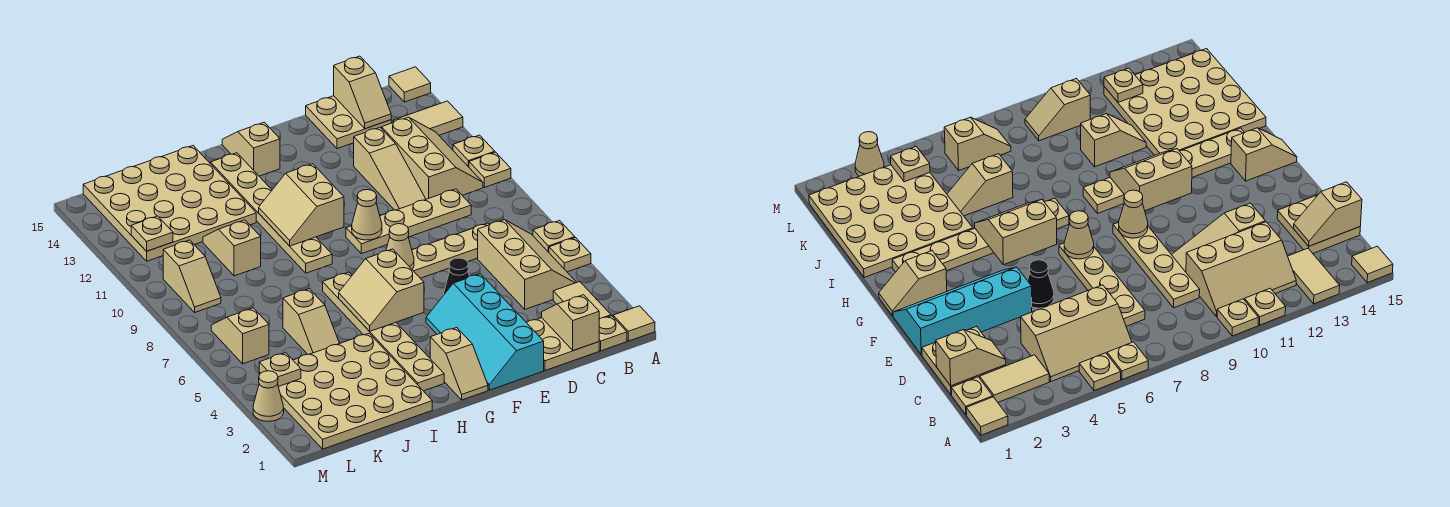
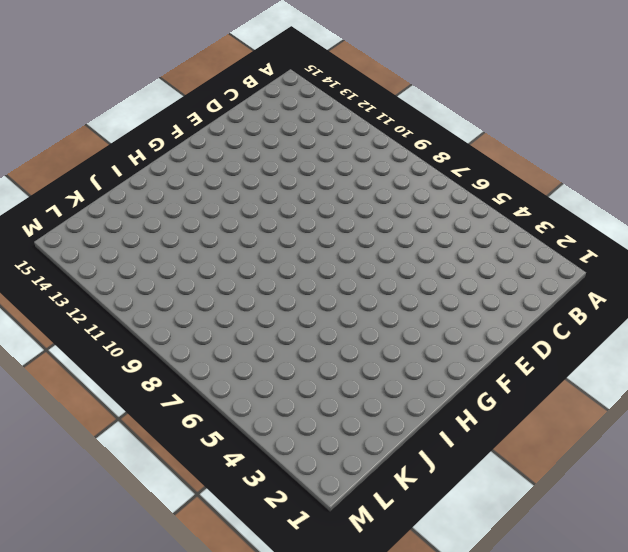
none -> tan tile A1 level 1
none -> tan plate A5 level 1
none -> tan plate A6 level 1
none -> tan plate A10 level 1

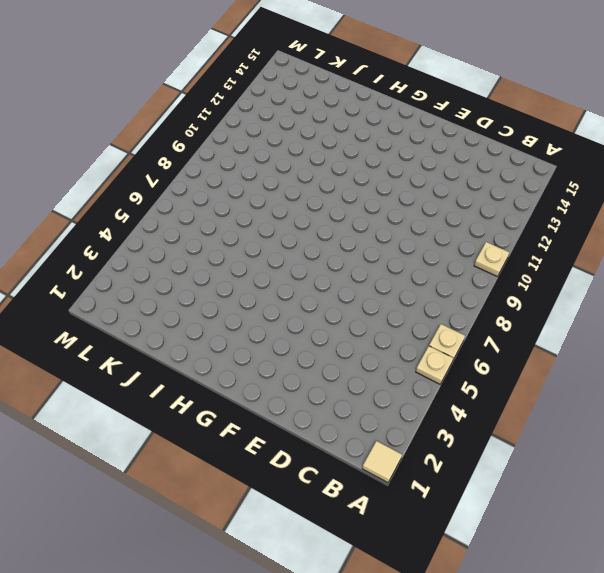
none -> tan plate A11 level 1
none -> tan tile A13:B13 level 1
none -> tan tile A15 level 1
none -> tan plate B1 level 1

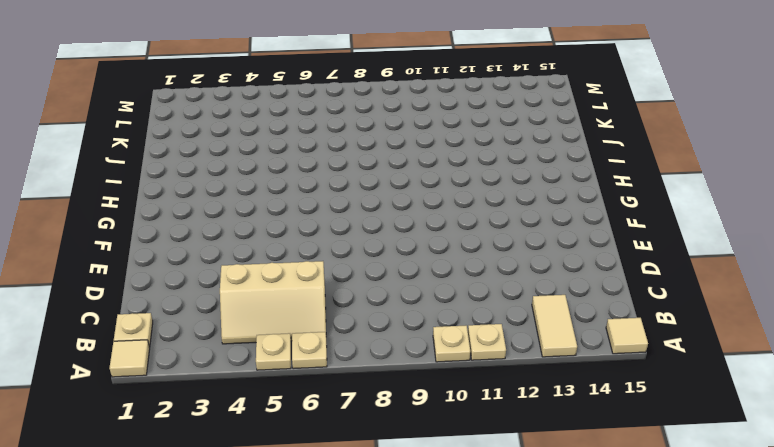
none -> tan tile B2:B3 level 1
none -> tan slope B10:C12 level 1 top C
none -> tan plate C1:D2 level 1
none -> tan plate C7:F7 level 1

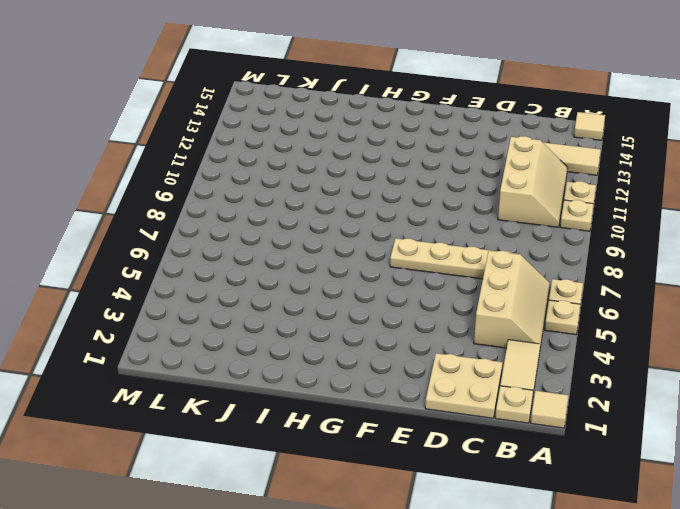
none -> tan plate C9:F9 level 1
none -> tan plate C14:D15 level 1
none -> tan slope D10:D12 level 1 top 12
none -> cyan slope E1:F4 level 1 top E

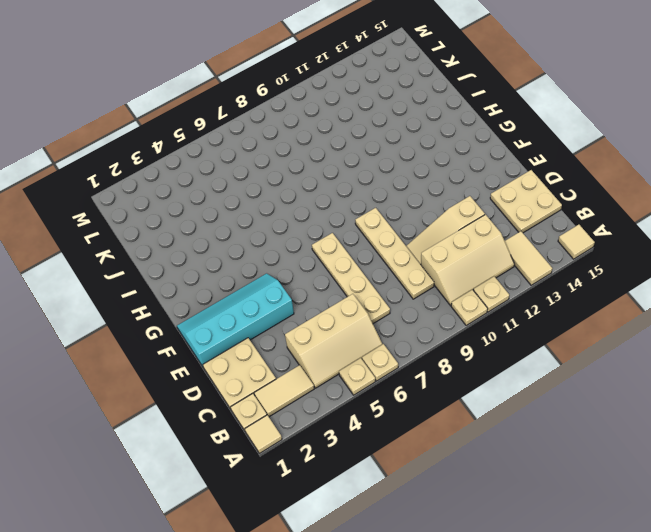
none -> black cone E5 level 1
none -> tan slope G1:G2 level 1 top 2
none -> tan slope G14:G15 level 1 top 14
none -> tan plate H2:H7 level 1

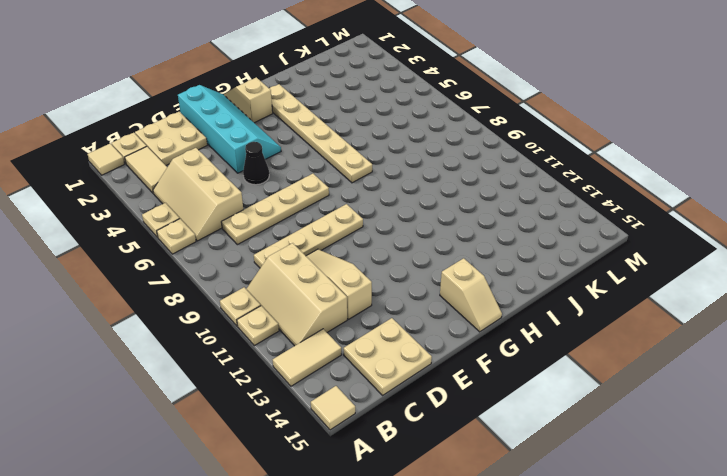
none -> tan plate H9:H14 level 1
none -> tan plate I1:L4 level 1
none -> tan plate I12:L15 level 1
none -> tan slope J5:J6 level 1 top 6

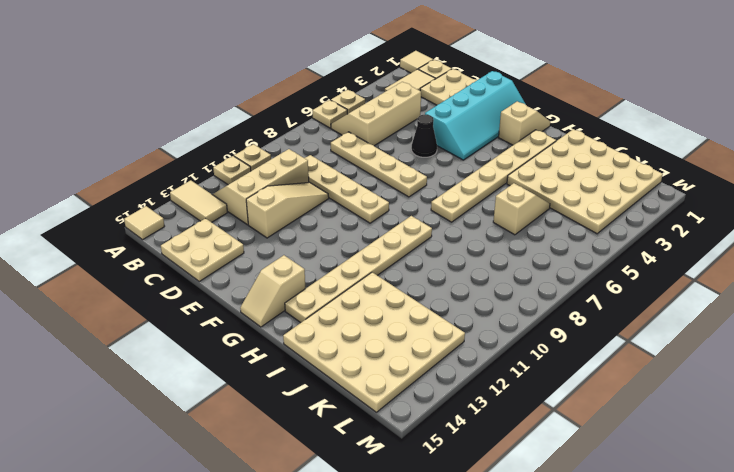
none -> tan slope J10:J11 level 1 top 10
none -> tan slope L6:L7 level 1 top 6
none -> tan slope L9:L10 level 1 top 10
none -> tan cone M3 level 1

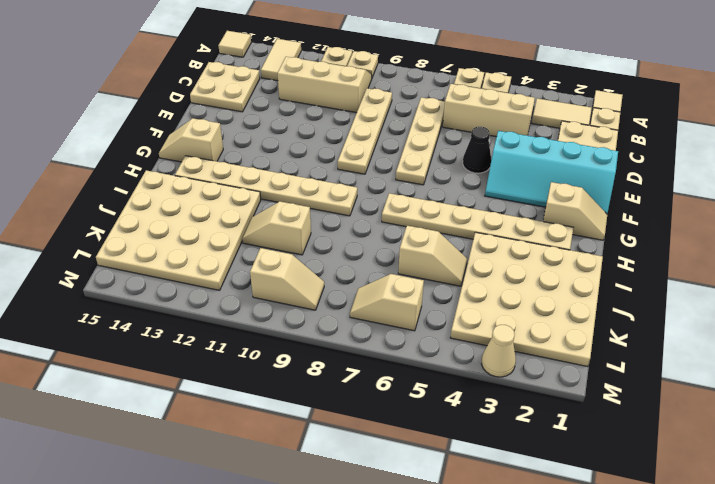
none -> tan slope D10:D12 level 1 top 12
none -> tan slope C1:C2 level 2 top 1
none -> tan slope C14:C15 level 2 top 15
none -> tan cone F7 level 2

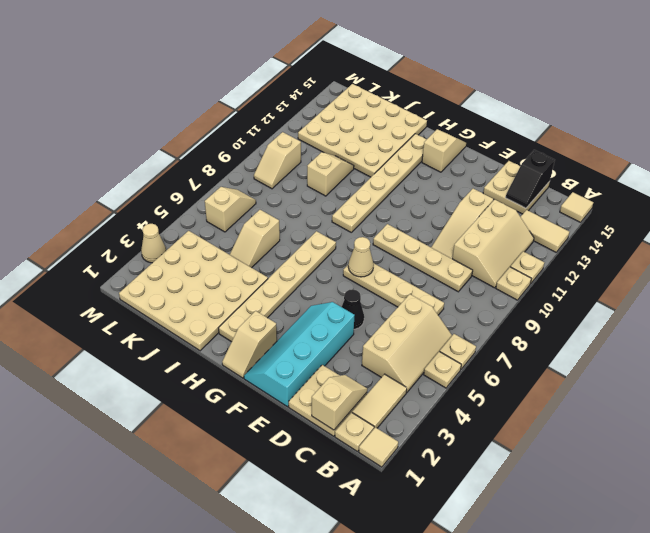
black slope C14:C15 level 2 top 15 -> tan slope C14:C15 level 2 top 15
none -> tan cone F9 level 2
none -> tan slope G5:H6 level 2 top G
none -> tan slope G10:H11 level 2 top G
none -> tan plate L4 level 2

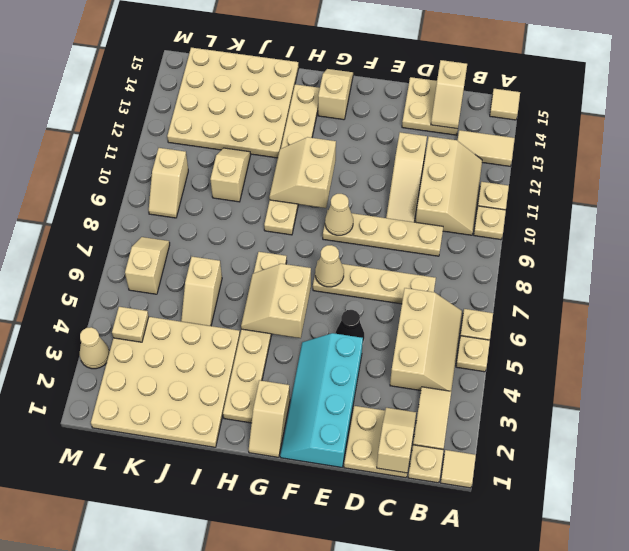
none -> tan plate L12 level 2

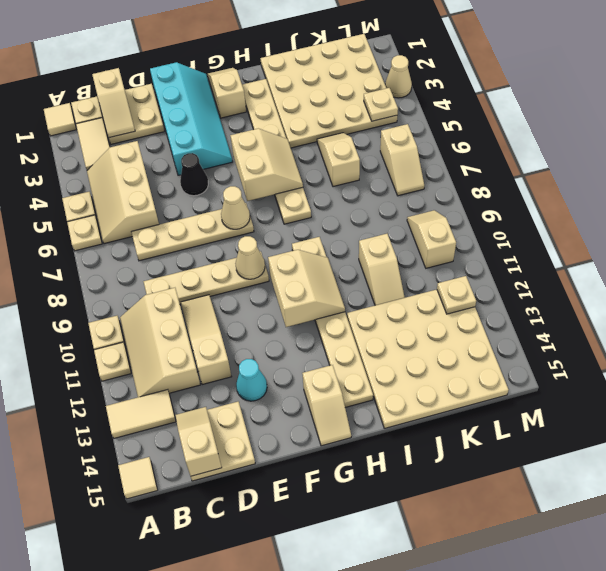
cyan cone E13 level 1 -> none

